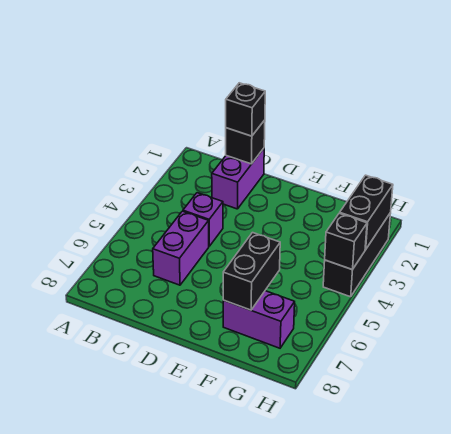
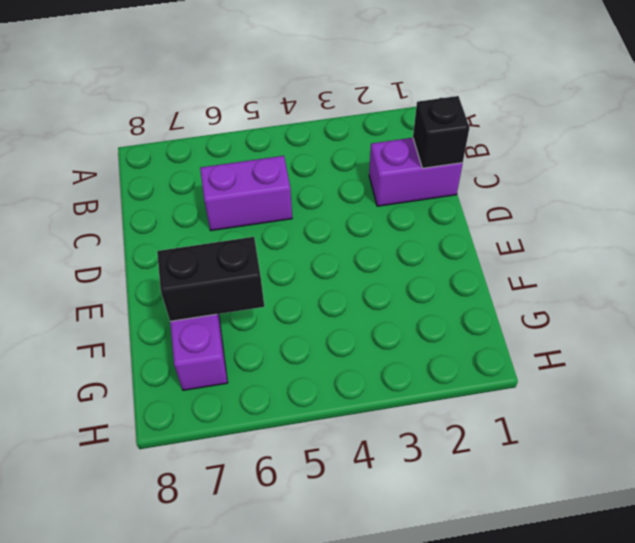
none -> purple brick C4 level 1
none -> black brick H2:H4 level 1

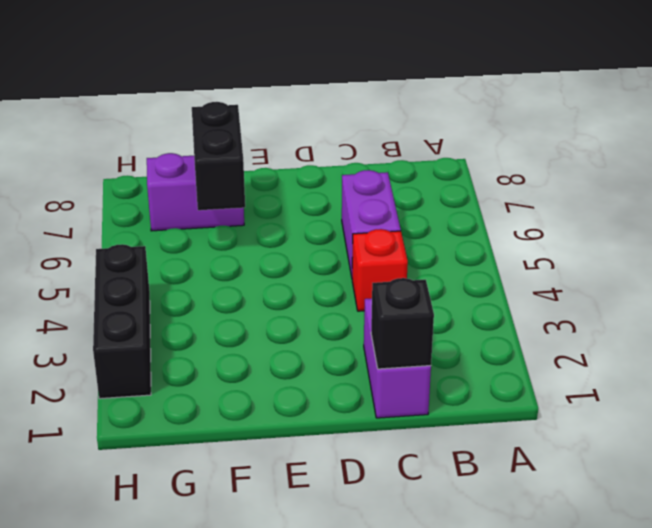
red brick C4 level 1 -> purple brick C4 level 1
none -> black brick H2:H3 level 2
none -> black brick H4 level 2

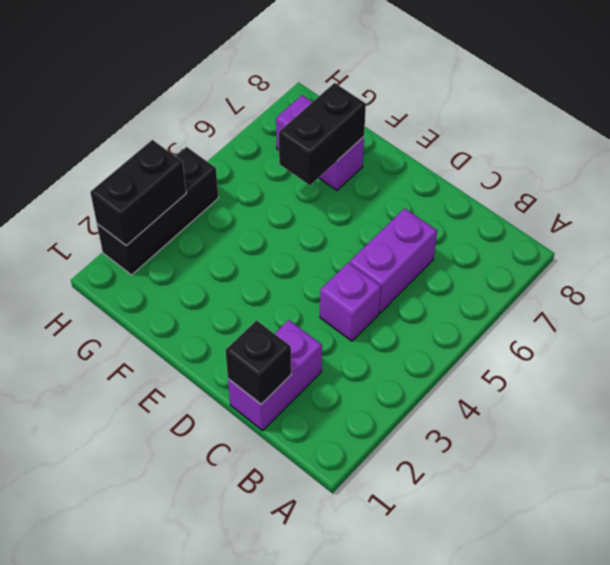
none -> black brick H4 level 2
none -> black brick C1 level 3

